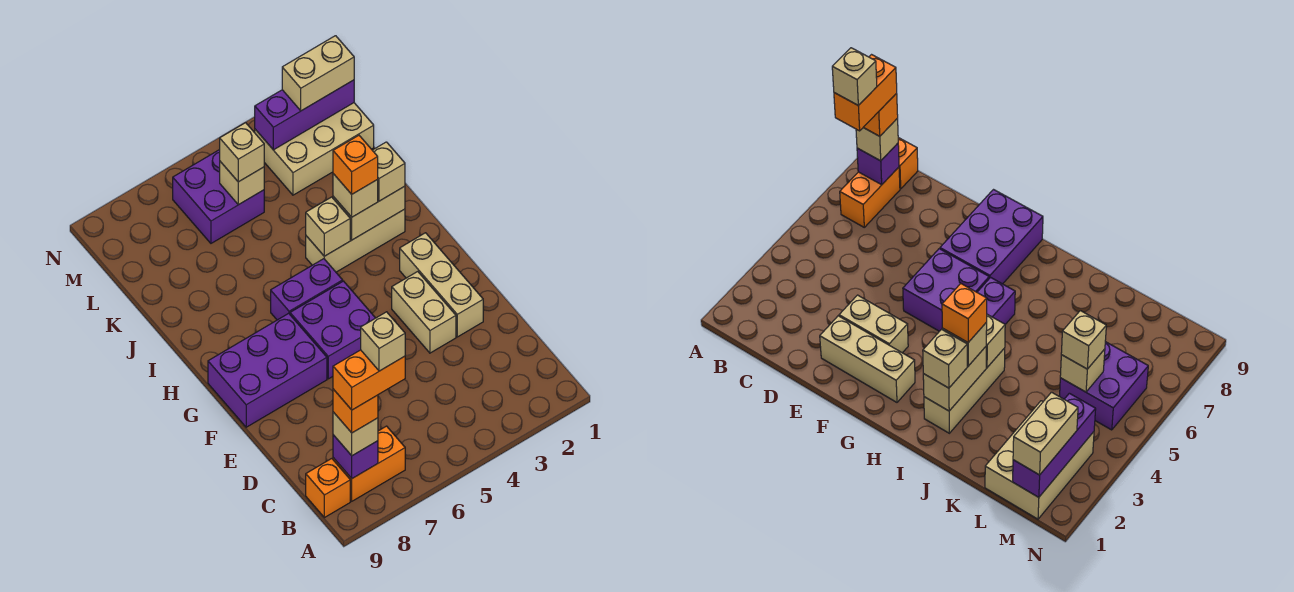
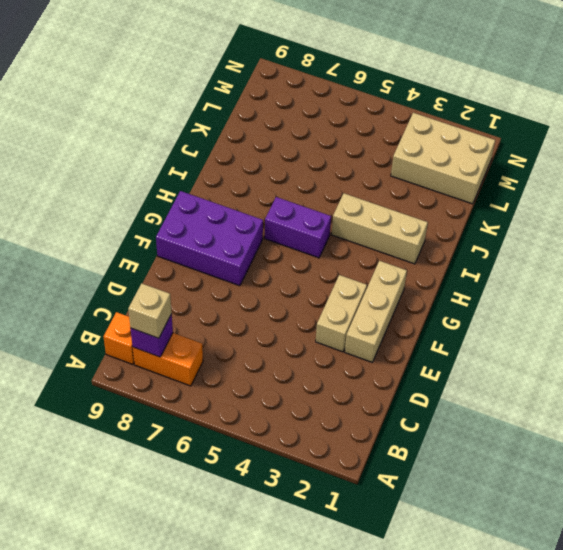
none -> purple brick F5:G6 level 1
none -> purple brick L5:M6 level 1
none -> tan brick I2:I3 level 2

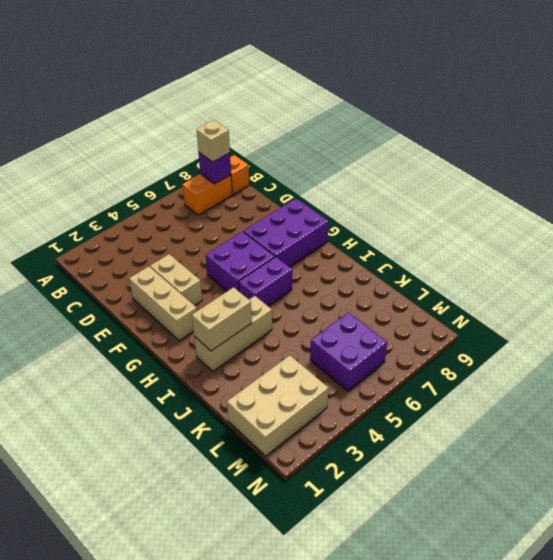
none -> tan brick I4 level 2
none -> tan brick L5 level 2
none -> purple brick M1:M3 level 2

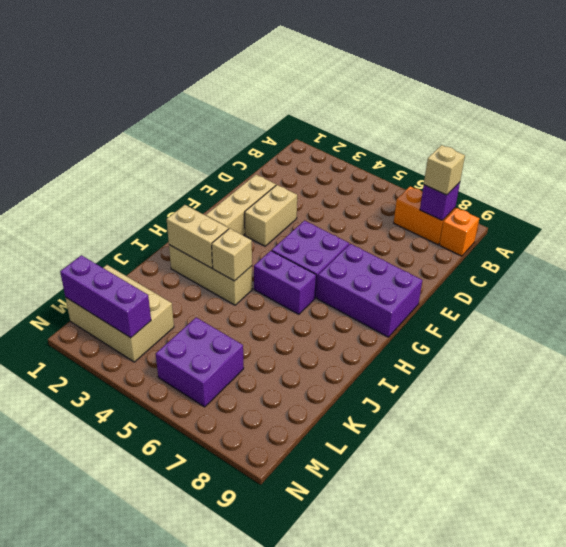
none -> tan brick L5 level 2
none -> tan brick I2 level 3
none -> tan brick I3 level 3

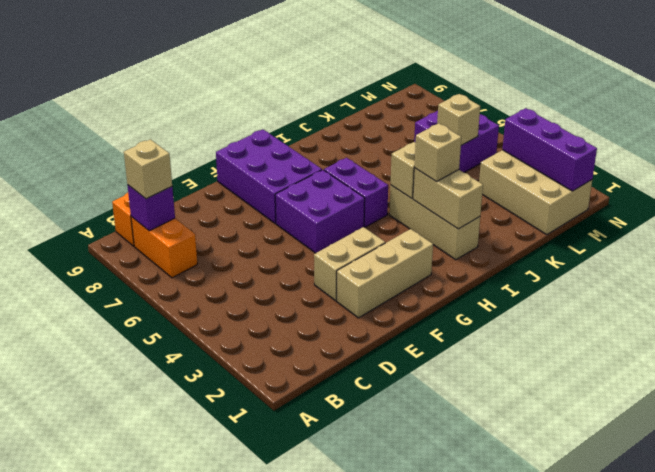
none -> tan brick I2 level 3
none -> tan brick L5 level 3
none -> tan brick M1:M2 level 3

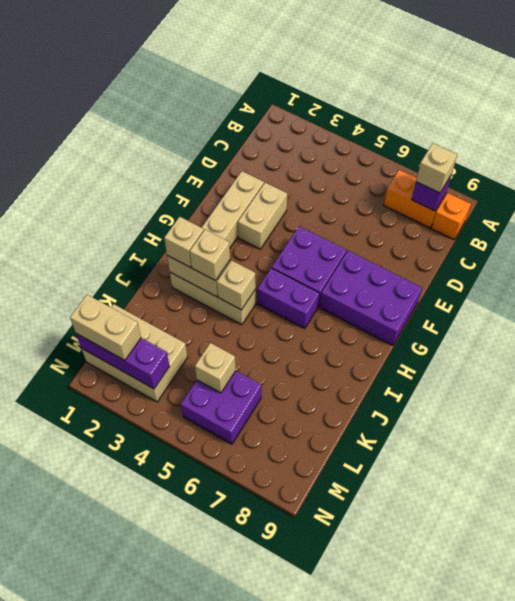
none -> tan brick L5 level 3
none -> orange brick B8 level 4
none -> orange brick I3 level 4

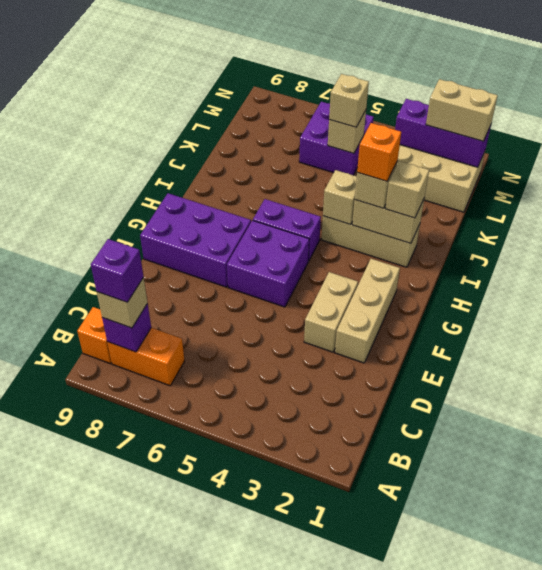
purple brick B8 level 4 -> orange brick B8 level 4
none -> orange brick B7:B8 level 5
none -> tan brick B7 level 6

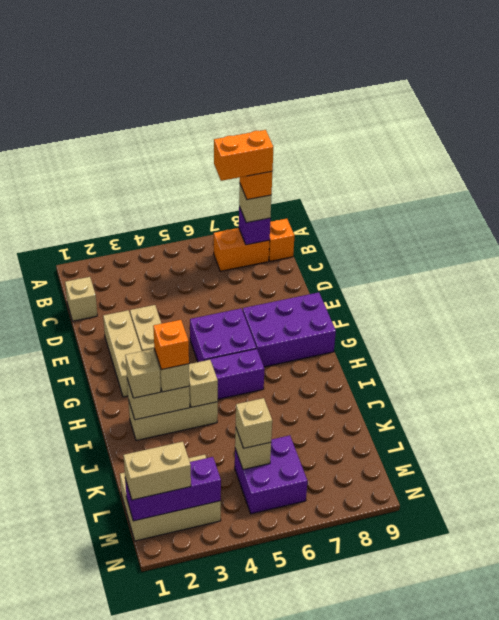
tan brick C1 level 1 -> tan brick B7 level 6

